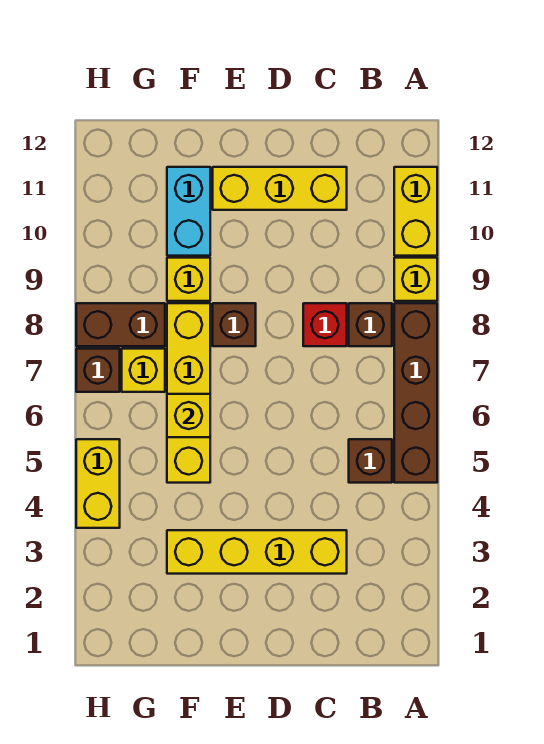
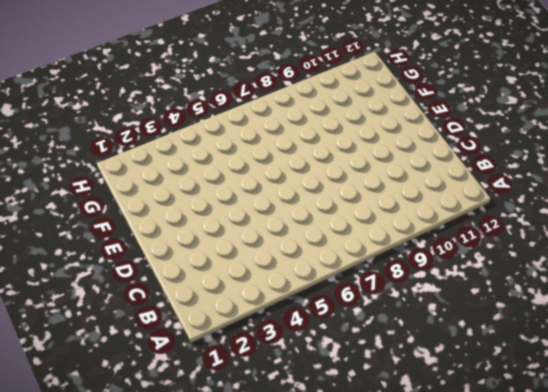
none -> brown brick A5:A8 level 1
none -> yellow brick A9 level 1
none -> yellow brick A10:A11 level 1

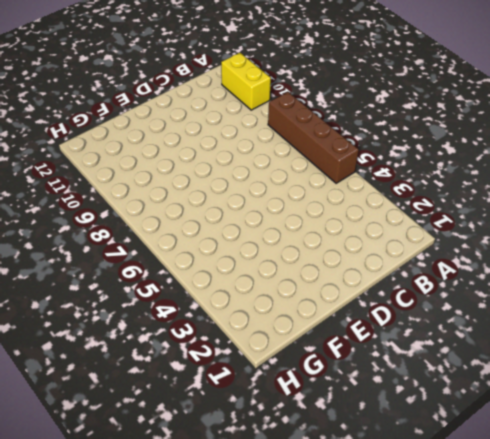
none -> yellow brick A9 level 1
none -> brown brick B5 level 1
none -> brown brick B8 level 1

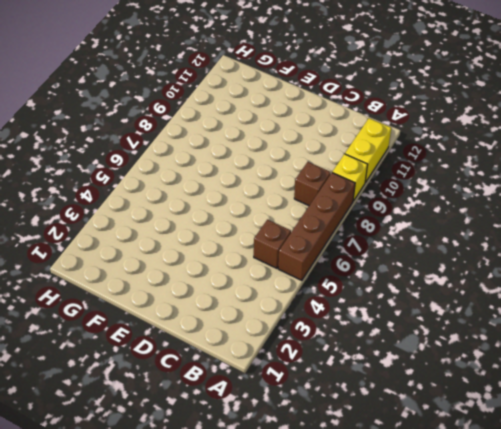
none -> yellow brick C3:F3 level 1
none -> red brick C8 level 1
none -> yellow brick C11:E11 level 1

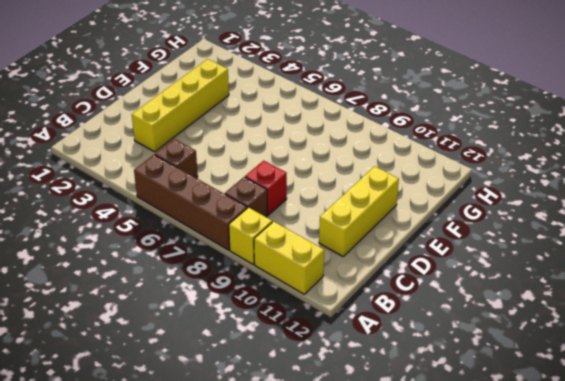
none -> brown brick E8 level 1
none -> yellow brick F5:F8 level 1
none -> yellow brick F9 level 1

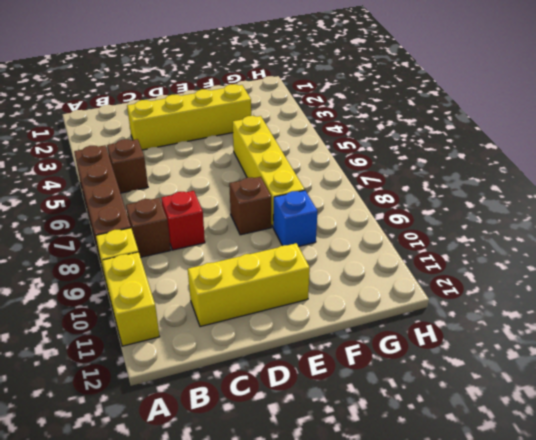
blue brick F9 level 1 -> yellow brick F9 level 1
none -> cyan brick F10:F11 level 1
none -> yellow brick G7 level 1
none -> brown brick G8:H8 level 1

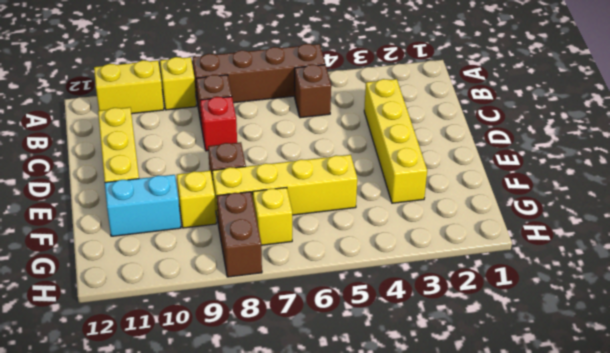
none -> yellow brick H4:H5 level 1
none -> brown brick H7 level 1
none -> yellow brick F6 level 2

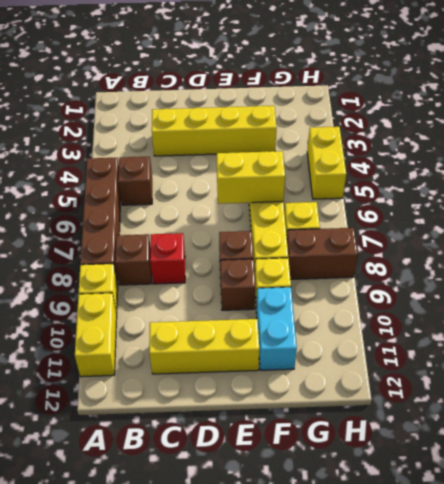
yellow brick E6:F6 level 2 -> yellow brick F6 level 2
brown brick E9 level 1 -> brown brick H7 level 1

